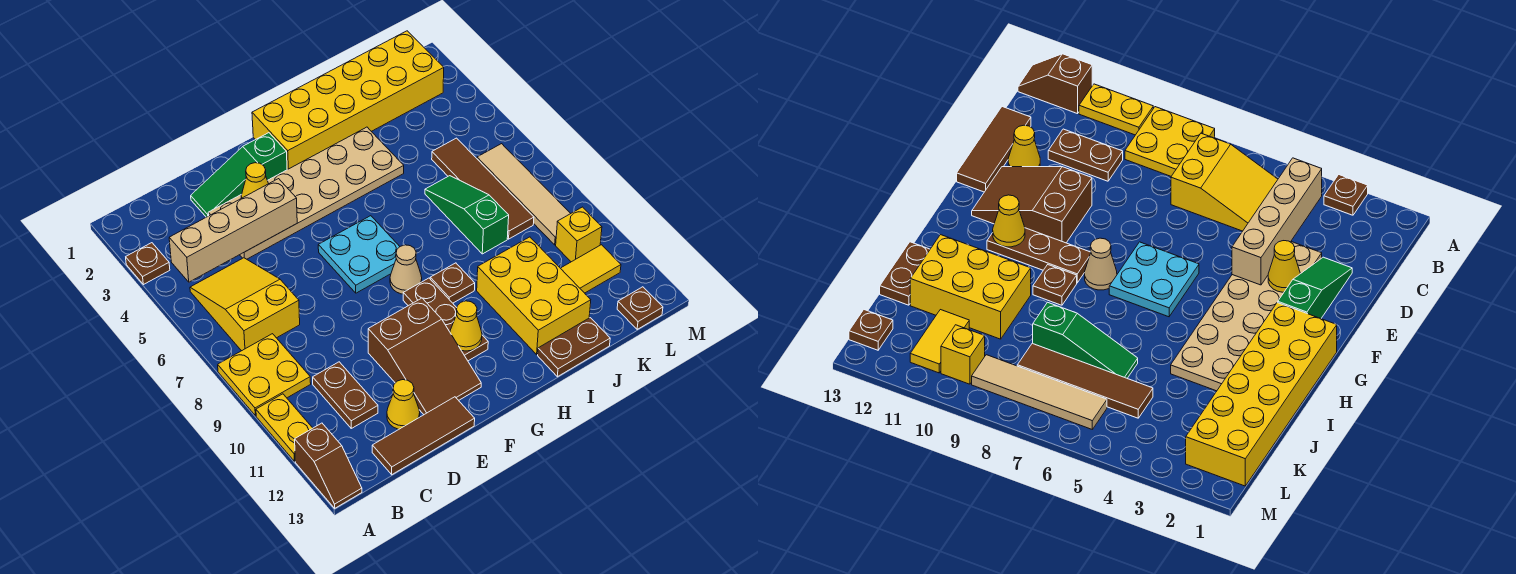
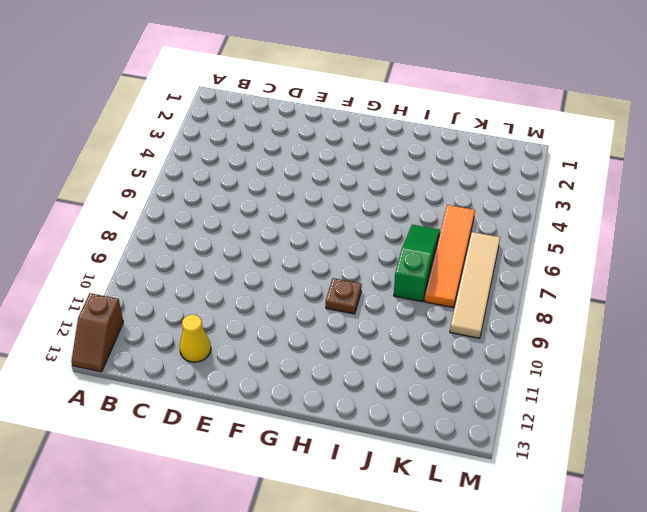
orange tile K5:K8 level 1 -> brown tile K5:K8 level 1
none -> brown plate A3 level 1
none -> yellow plate A8:B9 level 1
none -> yellow plate A10:A11 level 1

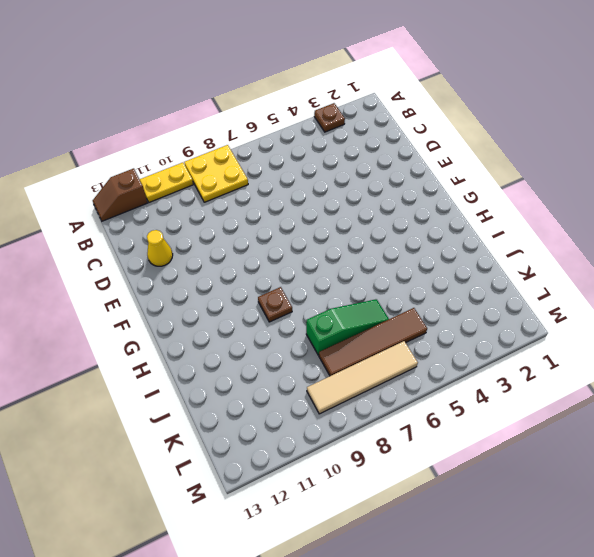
none -> yellow slope B5:C7 level 1 top 7
none -> brown plate C10:C11 level 1
none -> brown tile C13:E13 level 1

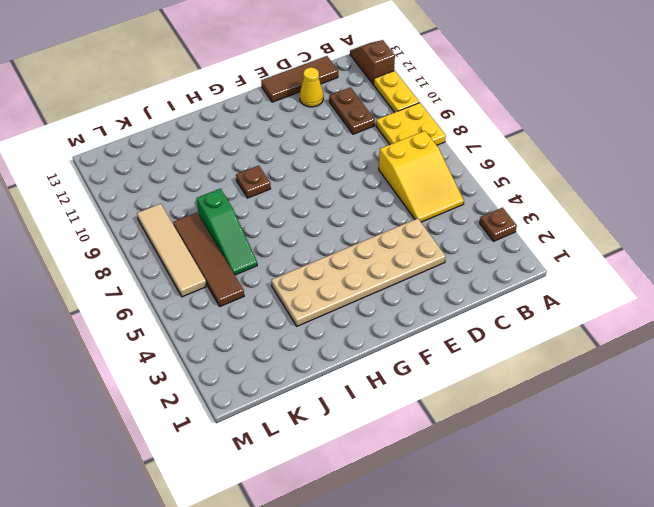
none -> green slope D2:F2 level 1 top F
none -> brown slope E10:F12 level 1 top 10
none -> cyan plate F6:G7 level 1

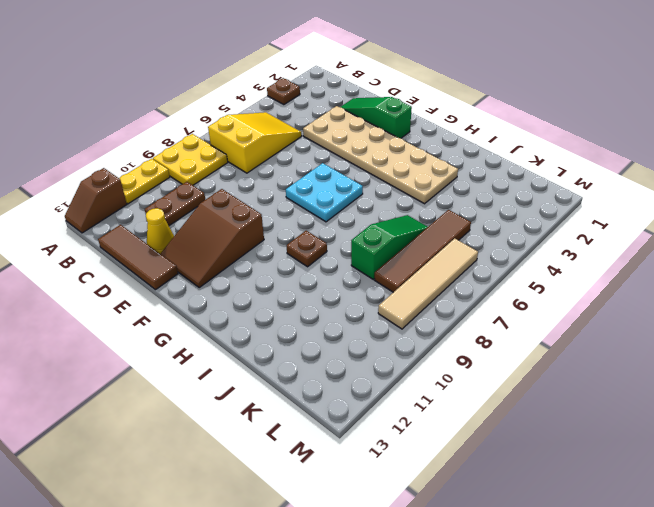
none -> yellow brick G1:L2 level 1
none -> tan cone G8 level 1
none -> brown plate G9:G11 level 1

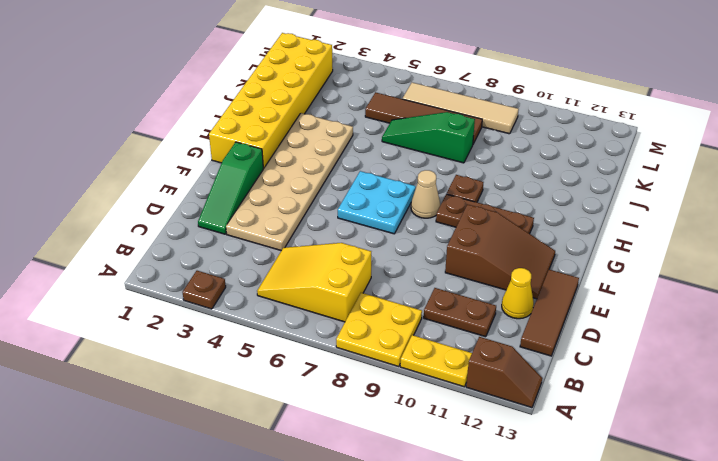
none -> yellow brick I10:J12 level 1
none -> brown plate I13:J13 level 1
none -> yellow tile K11:L11 level 1

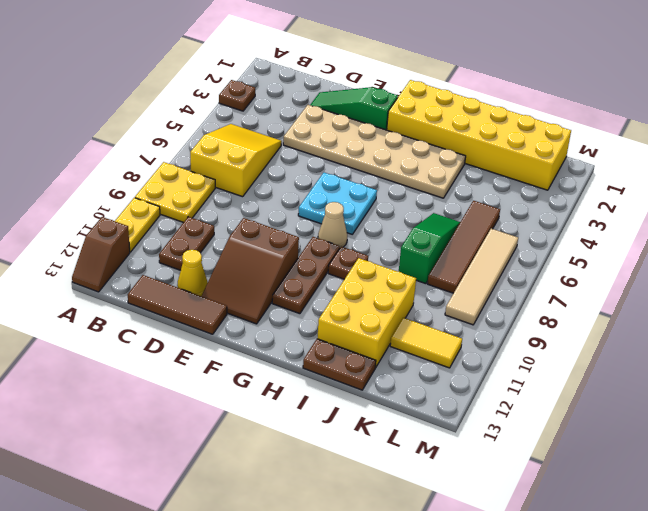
none -> yellow brick L10 level 1
none -> brown plate L13 level 1
none -> tan brick B4:E4 level 2

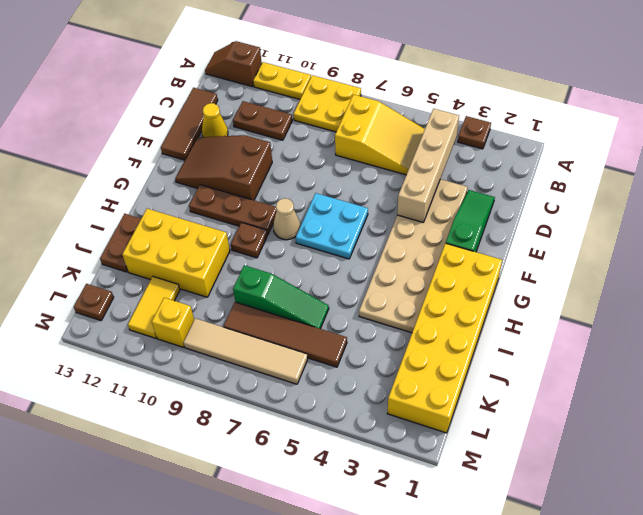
none -> yellow cone E3 level 2
none -> yellow cone G11 level 2

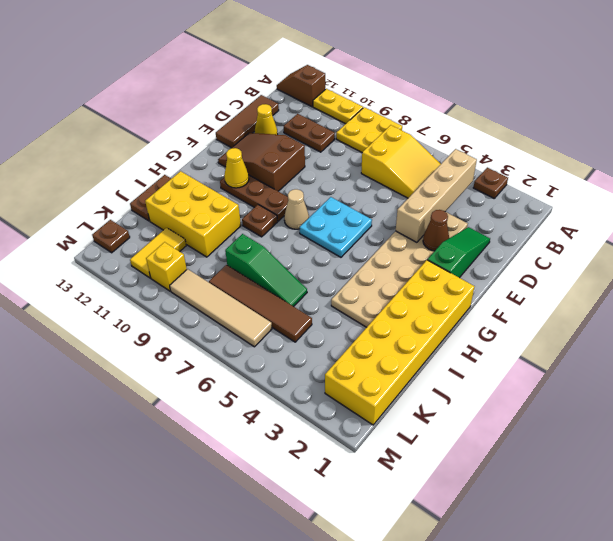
brown cone E3 level 2 -> yellow cone E3 level 2

